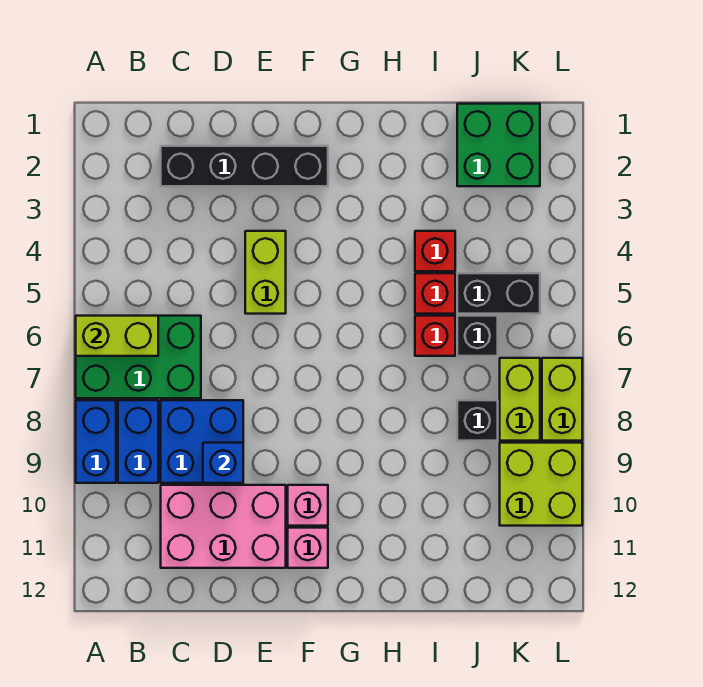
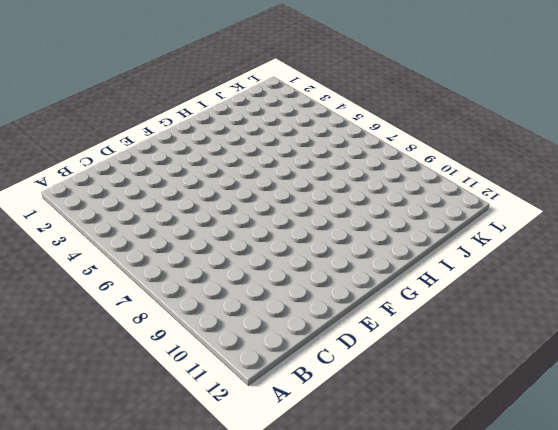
none -> green brick A6:C7 level 1
none -> blue brick A8:A9 level 1
none -> blue brick B8:B9 level 1

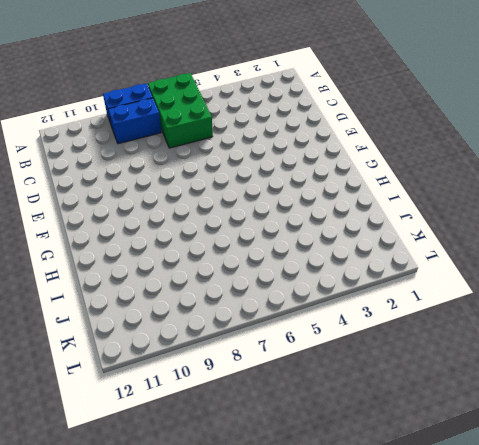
none -> black brick C2:F2 level 1
none -> blue brick C8:D9 level 1
none -> pink brick C10:E11 level 1

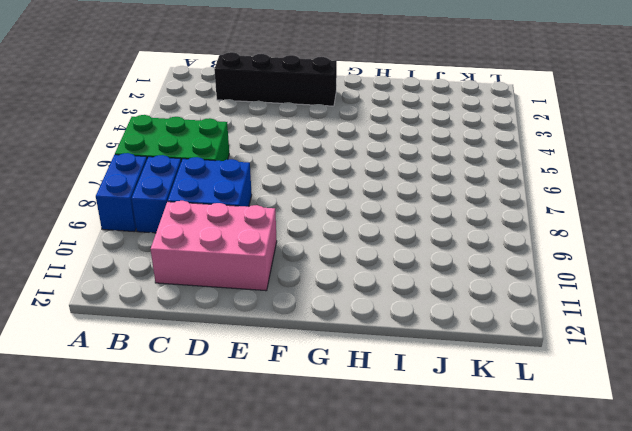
none -> lime brick E4:E5 level 1
none -> pink brick F10 level 1
none -> pink brick F11 level 1

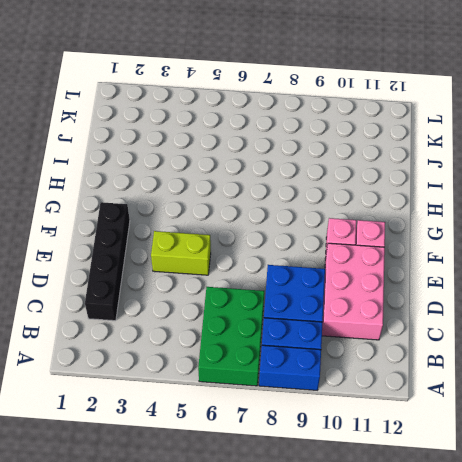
none -> red brick I4 level 1
none -> red brick I5 level 1
none -> red brick I6 level 1

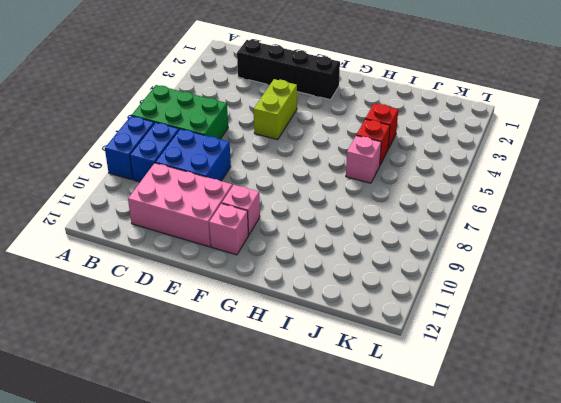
pink brick I6 level 1 -> red brick I6 level 1
none -> green brick J1:K2 level 1
none -> black brick J5:K5 level 1
none -> black brick J6 level 1

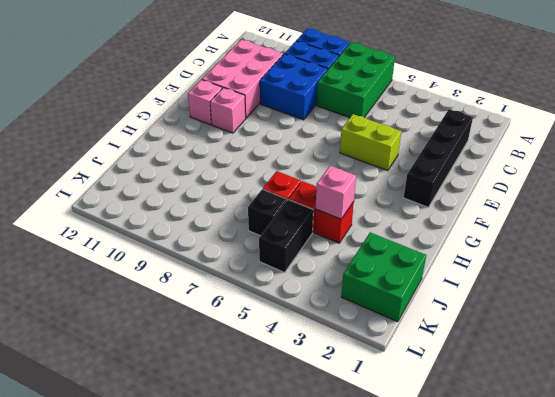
pink brick I4 level 2 -> none
none -> black brick J8 level 1
none -> lime brick K7:K8 level 1
none -> lime brick K9:L10 level 1

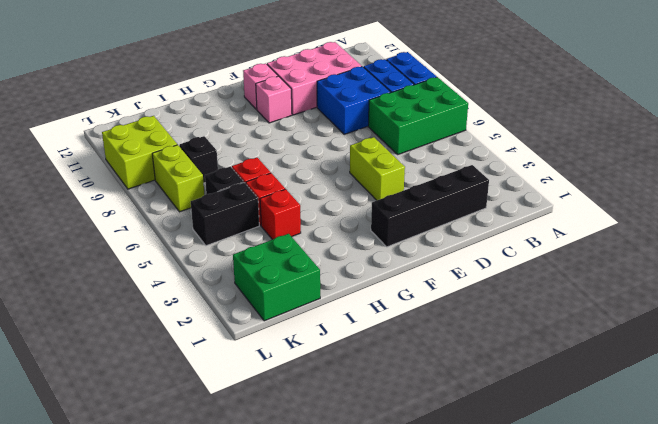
none -> lime brick L7:L8 level 1
none -> lime brick A6:B6 level 2
none -> blue brick D9 level 2

